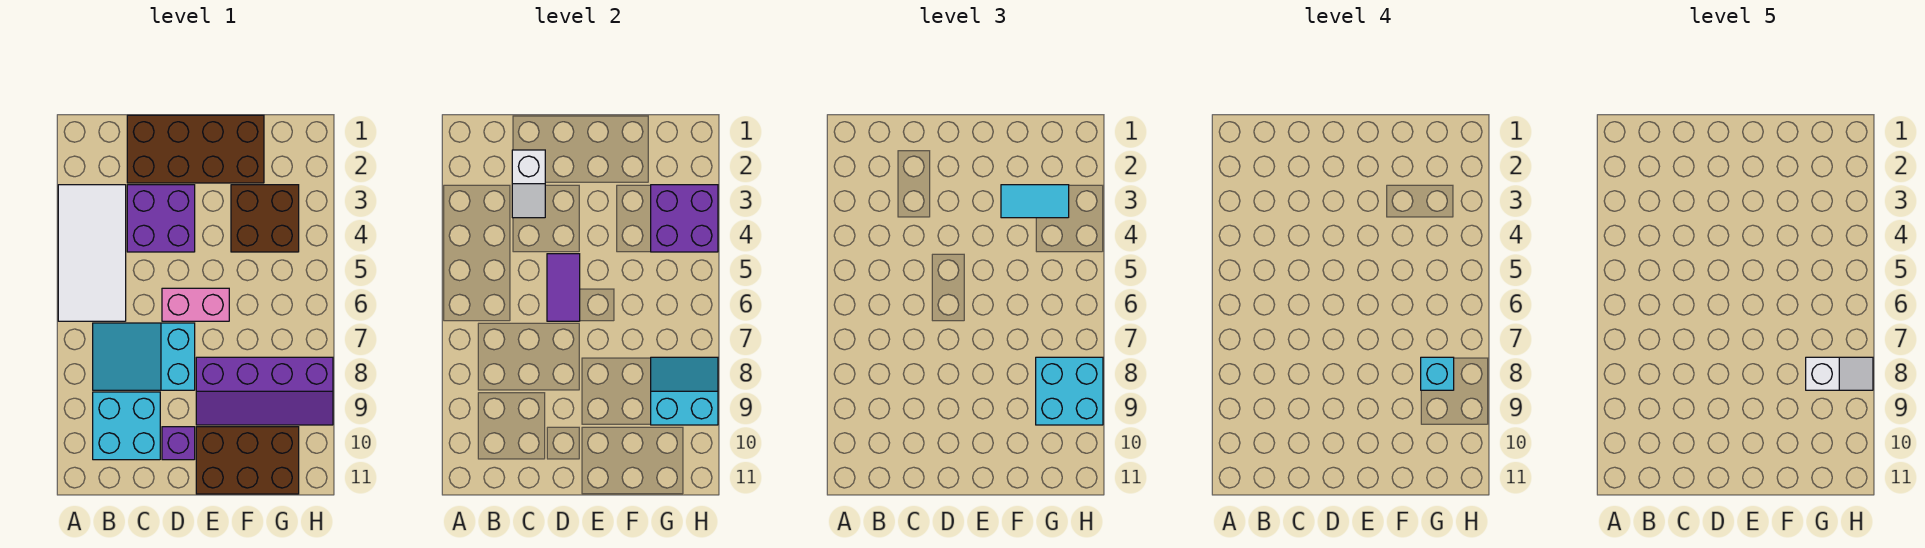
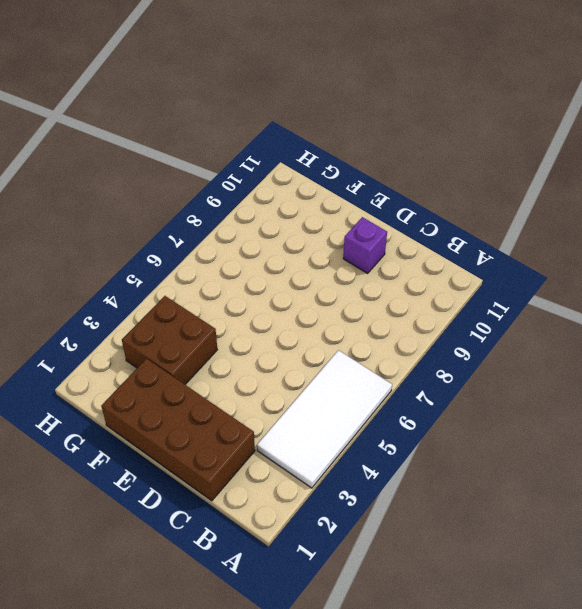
none -> cyan slope B7:D8 level 1 top D
none -> cyan brick B9:C10 level 1
none -> purple brick C3:D4 level 1

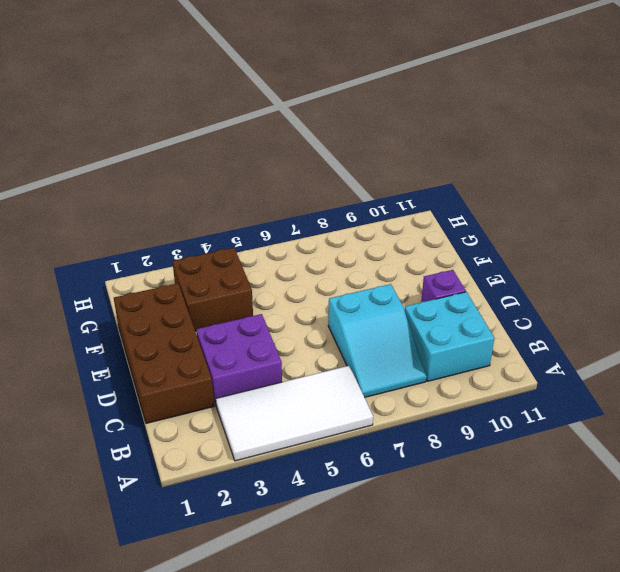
none -> pink brick D6:E6 level 1
none -> purple slope E8:H9 level 1 top 8
none -> brown brick E10:G11 level 1

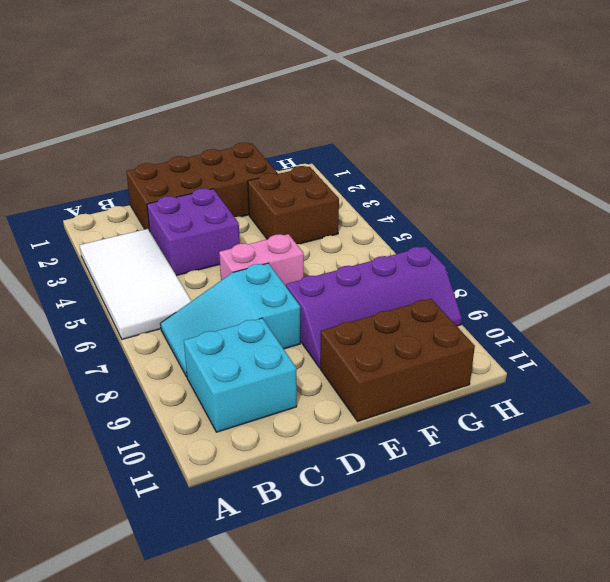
none -> purple brick D10 level 1
none -> white slope C2:C3 level 2 top 2
none -> purple tile D5:D6 level 2

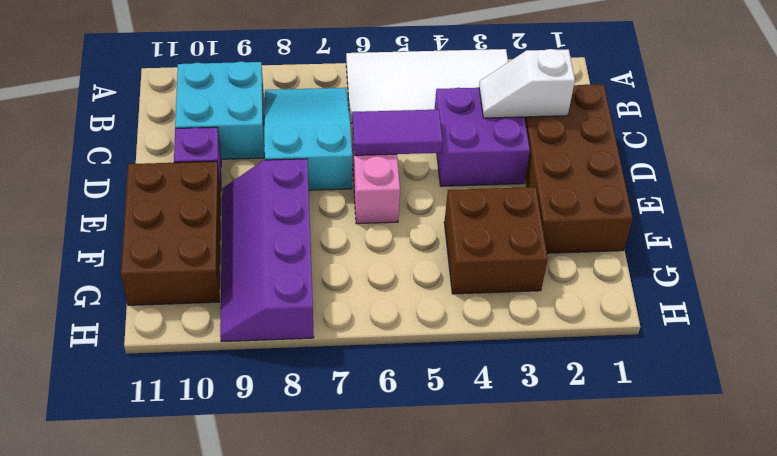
none -> purple brick G3:H4 level 2
none -> cyan slope G8:H9 level 2 top 9
none -> cyan tile F3:G3 level 3

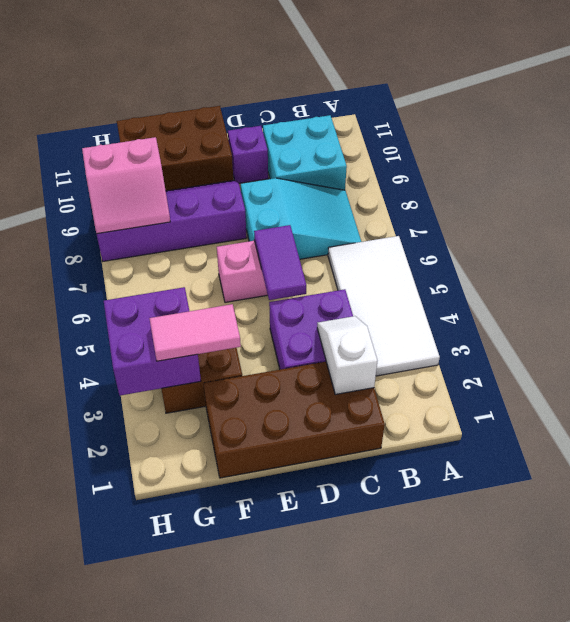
pink tile F3:G3 level 3 -> cyan tile F3:G3 level 3
pink slope G8:H9 level 2 top 9 -> cyan slope G8:H9 level 2 top 9
none -> cyan brick G8:H9 level 3
none -> cyan brick G8 level 4
none -> white slope G8:H8 level 5 top G

